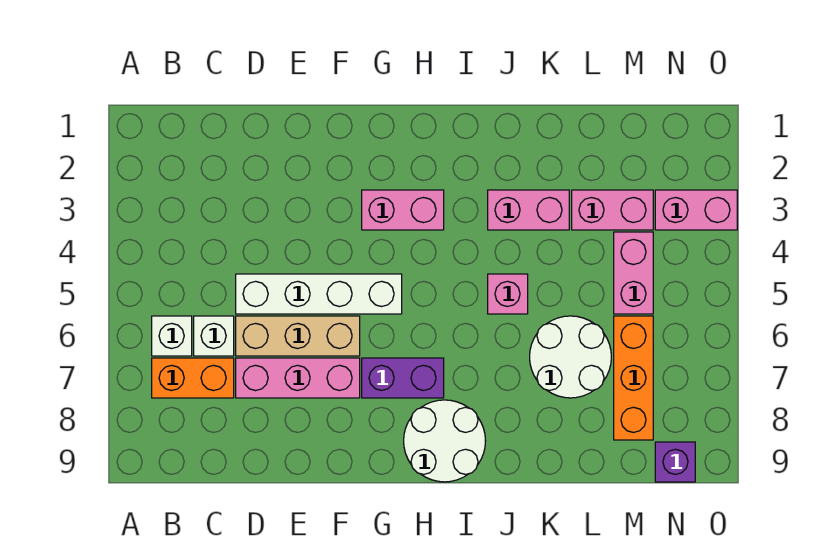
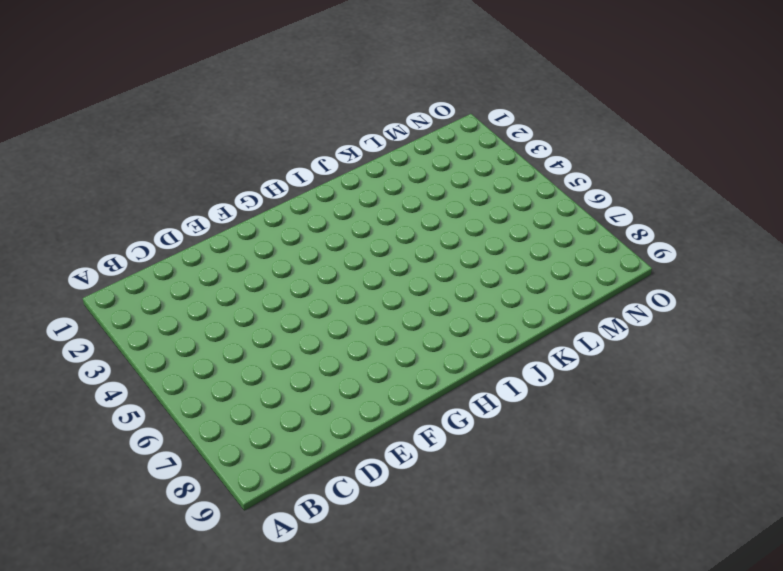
none -> white brick B6 level 1
none -> orange brick B7:C7 level 1
none -> white brick C6 level 1

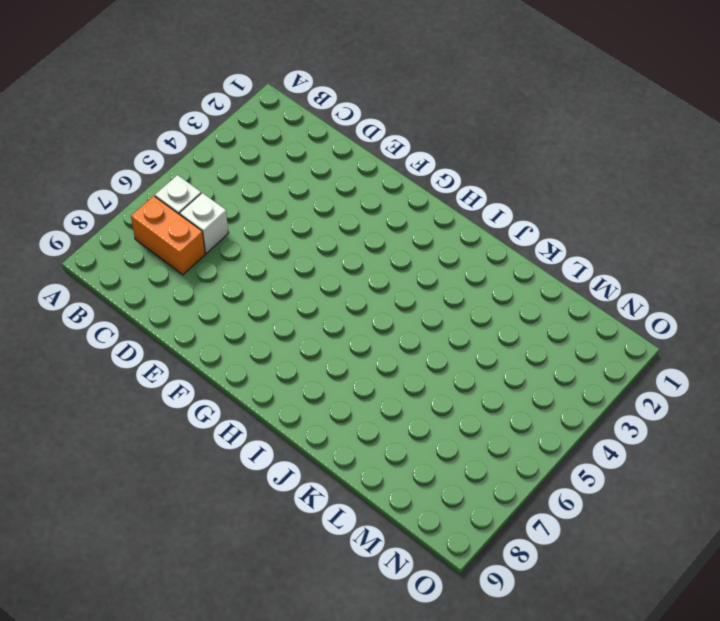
none -> white brick D5:G5 level 1
none -> tan brick D6:F6 level 1
none -> pink brick D7:F7 level 1

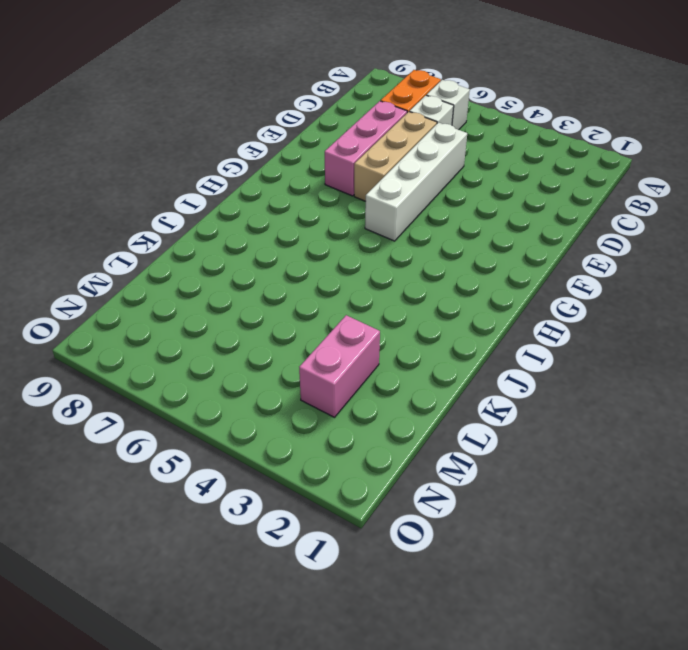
none -> pink brick G3:H3 level 1
none -> purple brick G7:H7 level 1
none -> white round brick H8:I9 level 1

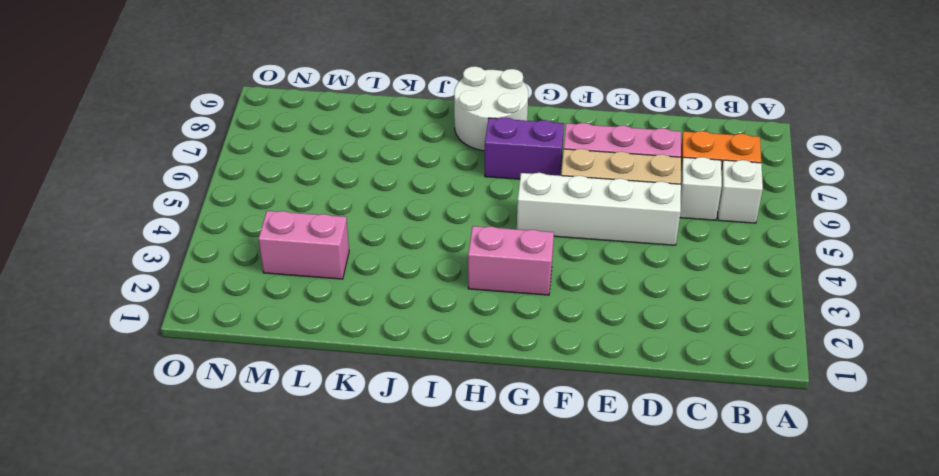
none -> pink brick J3:K3 level 1
none -> pink brick J5 level 1
none -> white round brick K6:L7 level 1

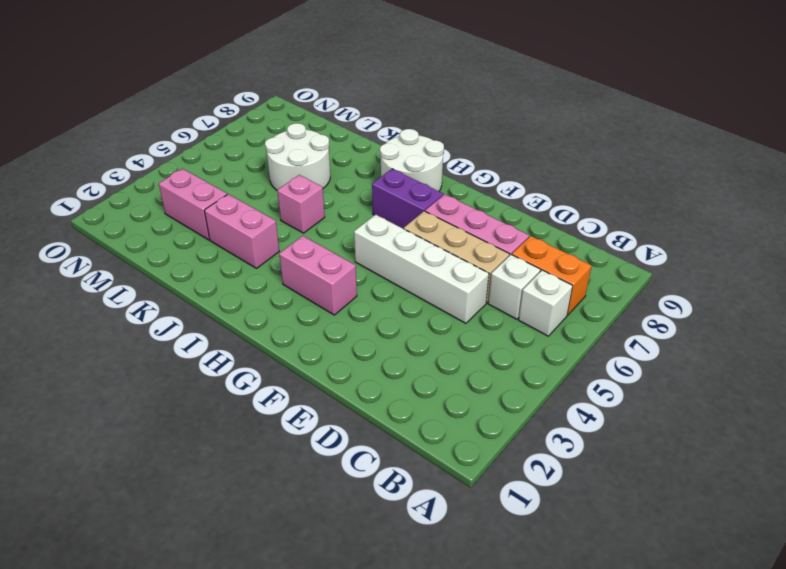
none -> pink brick M4:M5 level 1
none -> orange brick M6:M8 level 1
none -> pink brick N3:O3 level 1

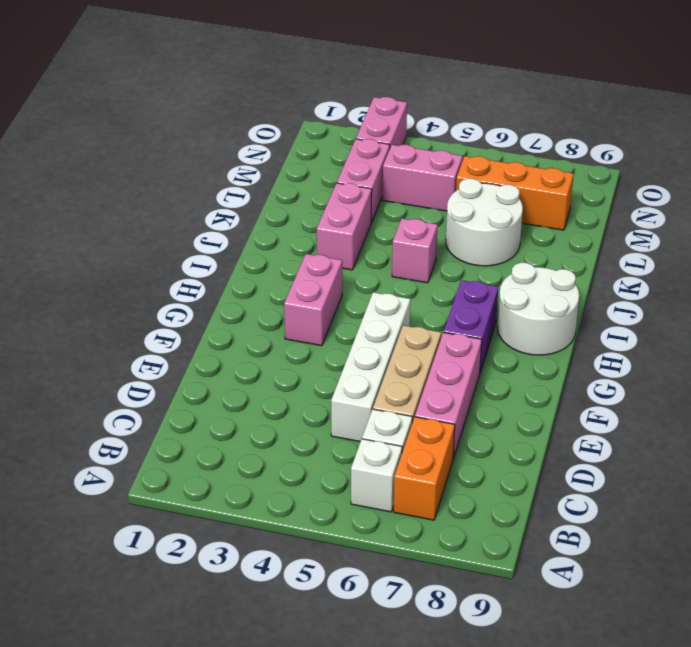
none -> purple brick N9 level 1

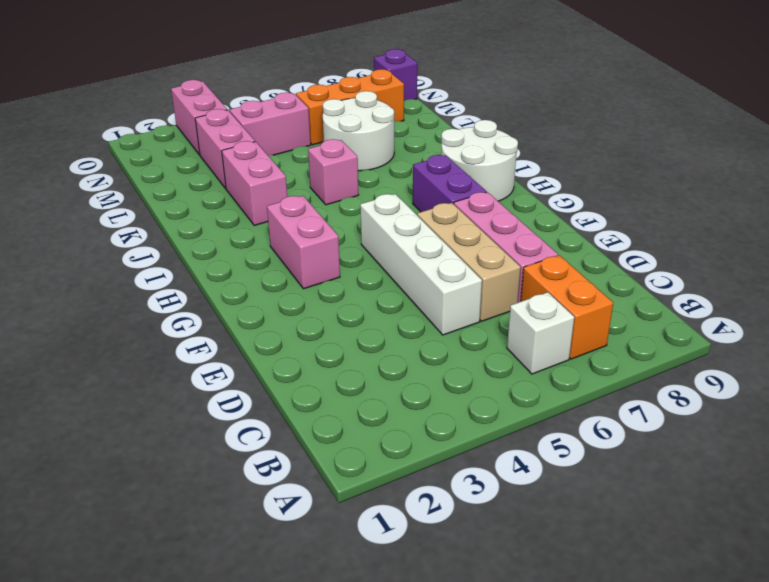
none -> white brick C6 level 1

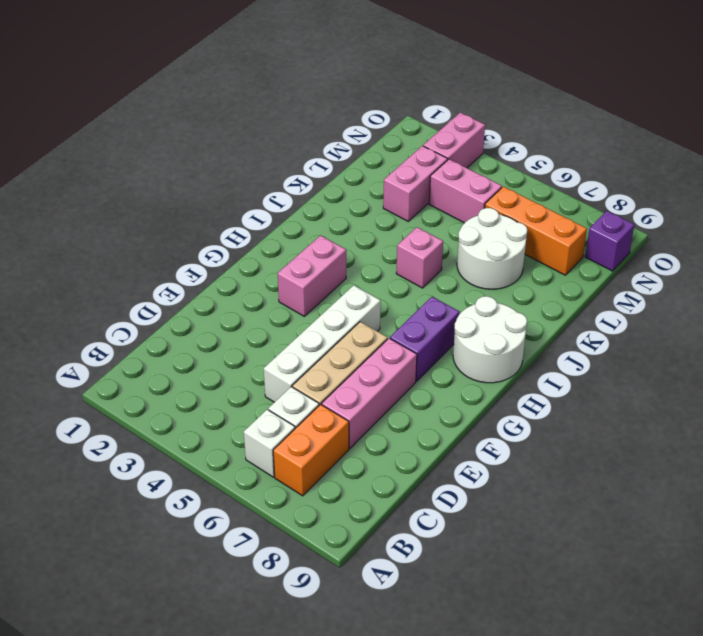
none -> pink brick J3:K3 level 1

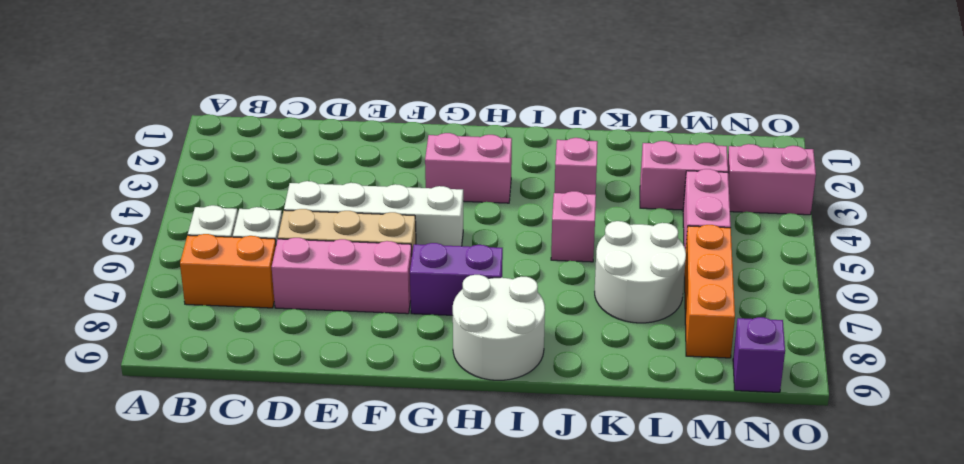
pink brick J3 level 1 -> pink brick J3:K3 level 1

